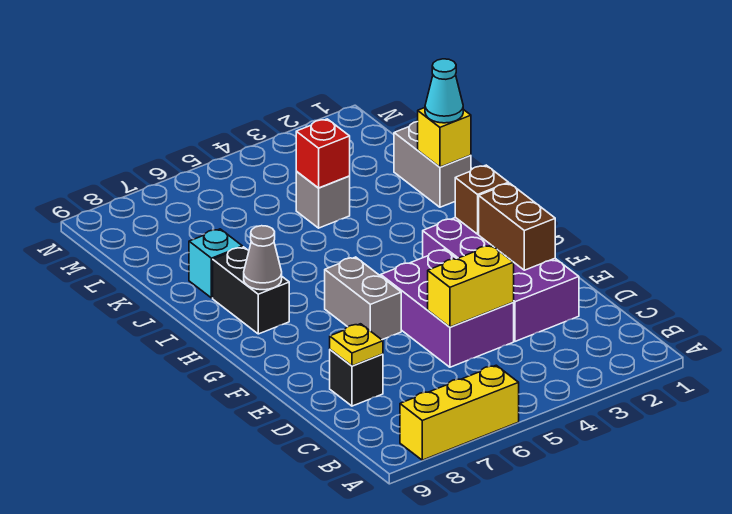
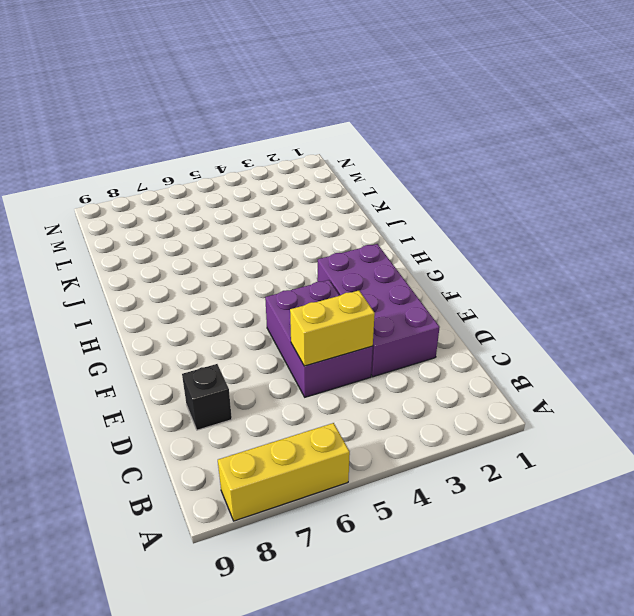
none -> grey brick F6:G6 level 1
none -> black brick H8:I8 level 1
none -> grey brick J1:K1 level 1

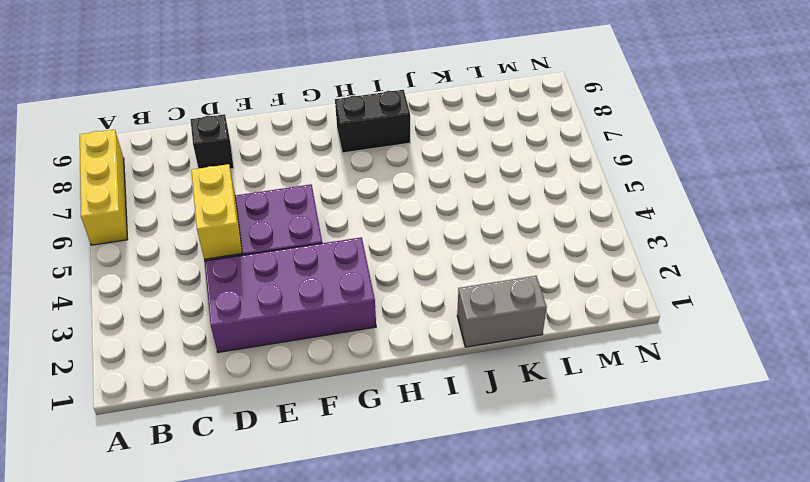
none -> grey brick F6:G6 level 1
none -> cyan brick J8 level 1
none -> grey brick K4 level 1

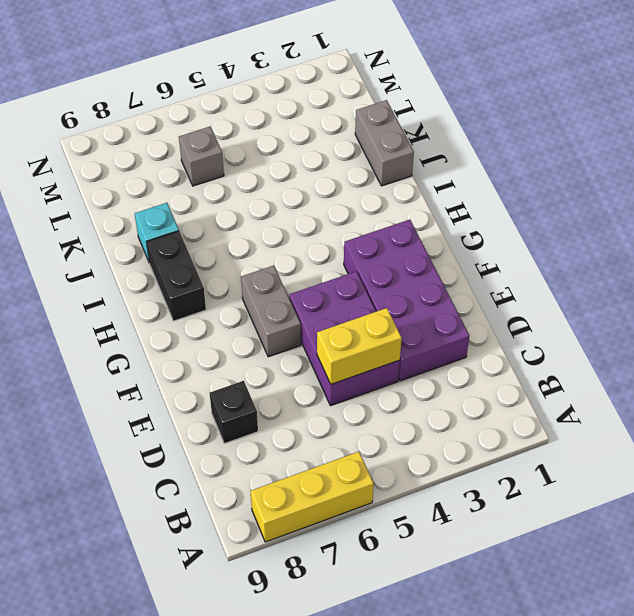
grey brick L6 level 1 -> grey brick K4 level 1
none -> yellow plate D8 level 2
none -> brown brick E2:F2 level 2
none -> brown brick G2 level 2

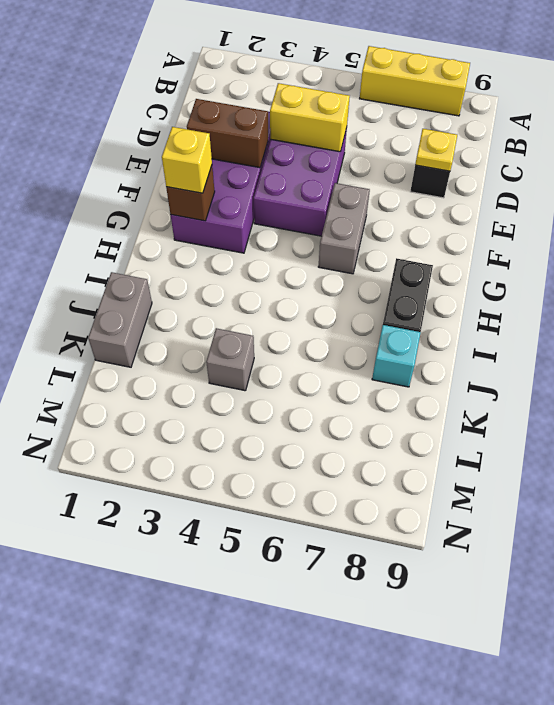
brown brick E2:E3 level 2 -> brown brick E2:F2 level 2
yellow brick G2 level 3 -> yellow brick J1 level 2
none -> grey cone H8 level 2
none -> red brick K4 level 2
none -> cyan cone J1 level 3

